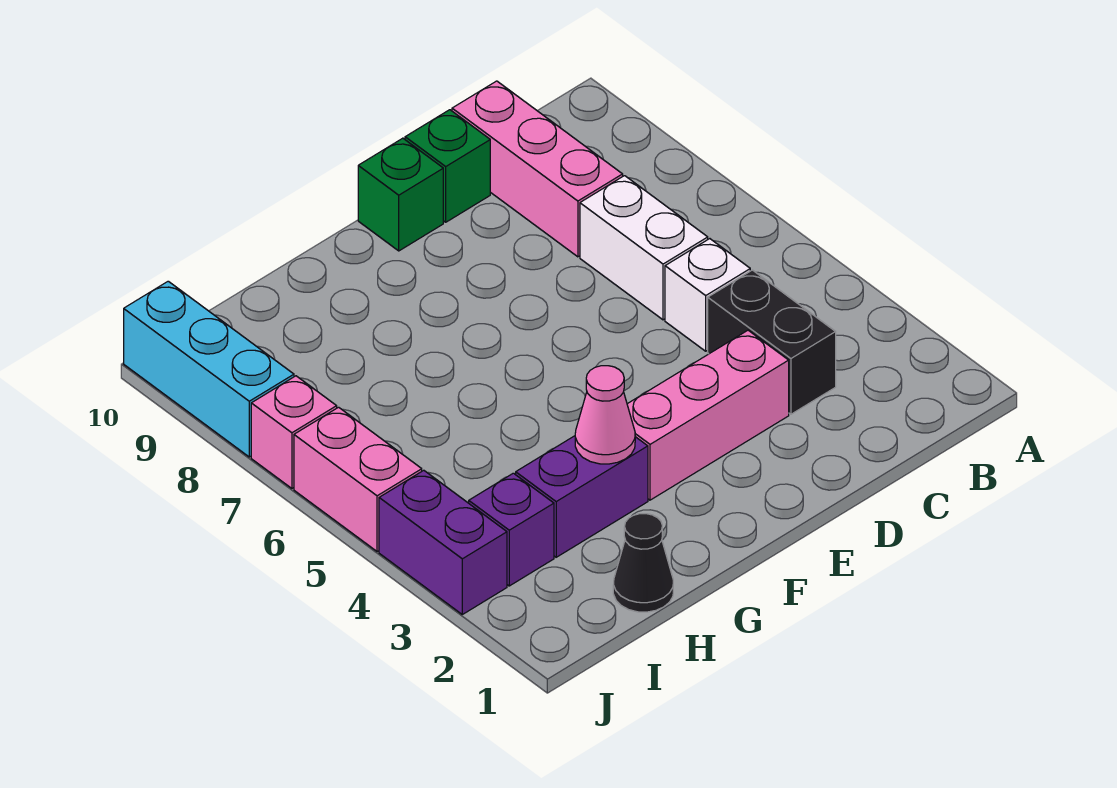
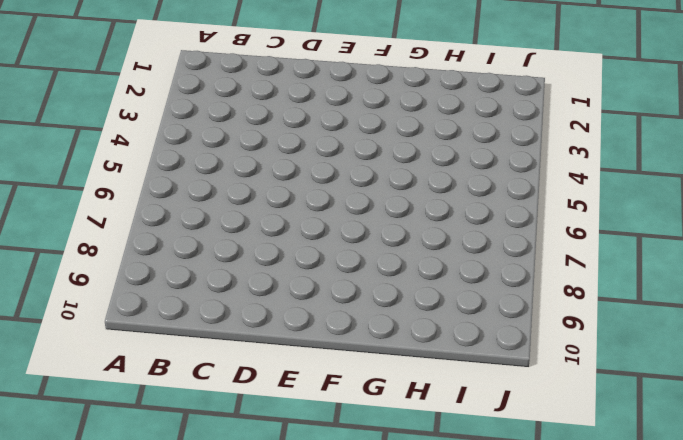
none -> black brick C3:C4 level 1
none -> white brick C5 level 1
none -> white brick C6:C7 level 1

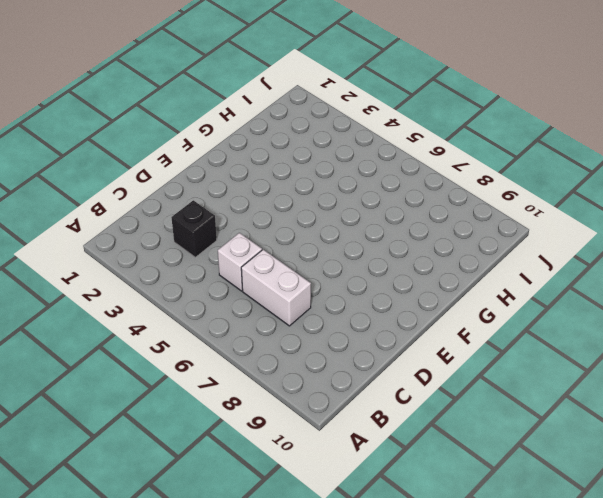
black brick C3 level 1 -> black brick C3:C4 level 1
none -> pink brick C8:C10 level 1
none -> pink brick D3:F3 level 1
none -> green brick D10 level 1

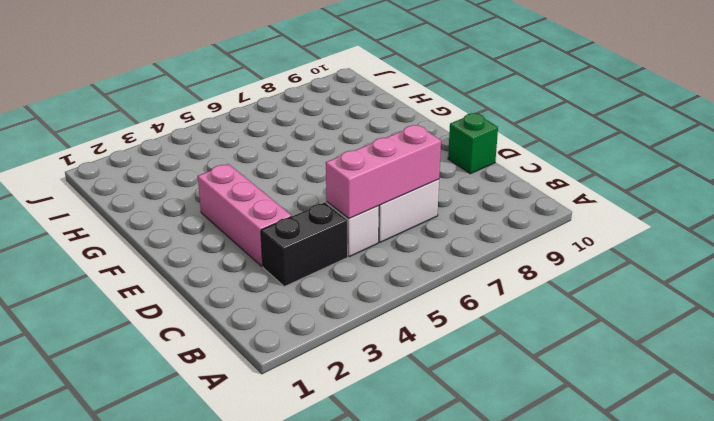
pink brick C5:C7 level 2 -> pink brick C8:C10 level 1
none -> green brick E10 level 1
none -> purple brick G3:H3 level 1
none -> black cone H1 level 1

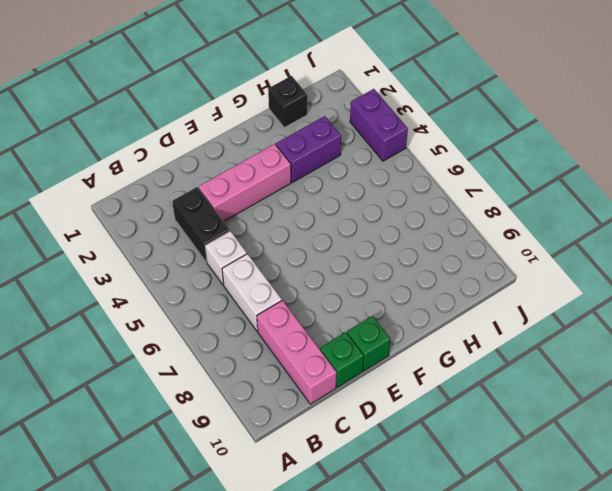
black brick H1 level 1 -> black cone H1 level 1
none -> purple brick I3 level 1
none -> pink brick J5:J6 level 1
none -> pink brick J7 level 1

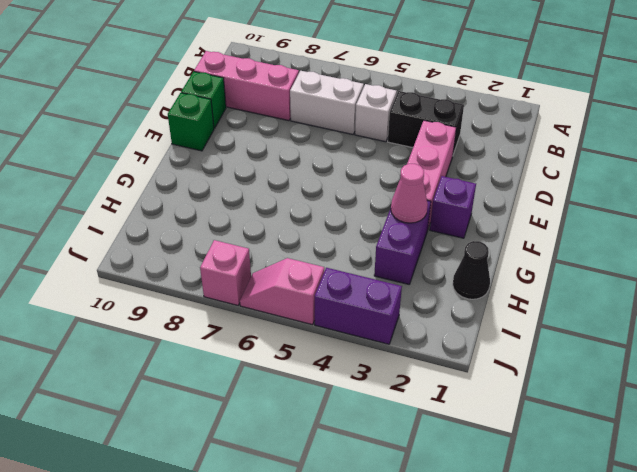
purple brick F2 level 1 -> purple brick I3 level 1
pink slope J5:J6 level 1 top 5 -> pink brick J5:J6 level 1
none -> cyan brick J8:J10 level 1

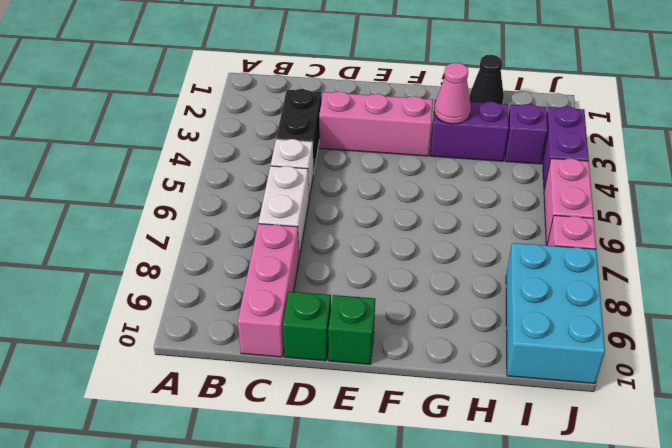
cyan brick I8:J10 level 1 -> cyan brick J8:J10 level 1

